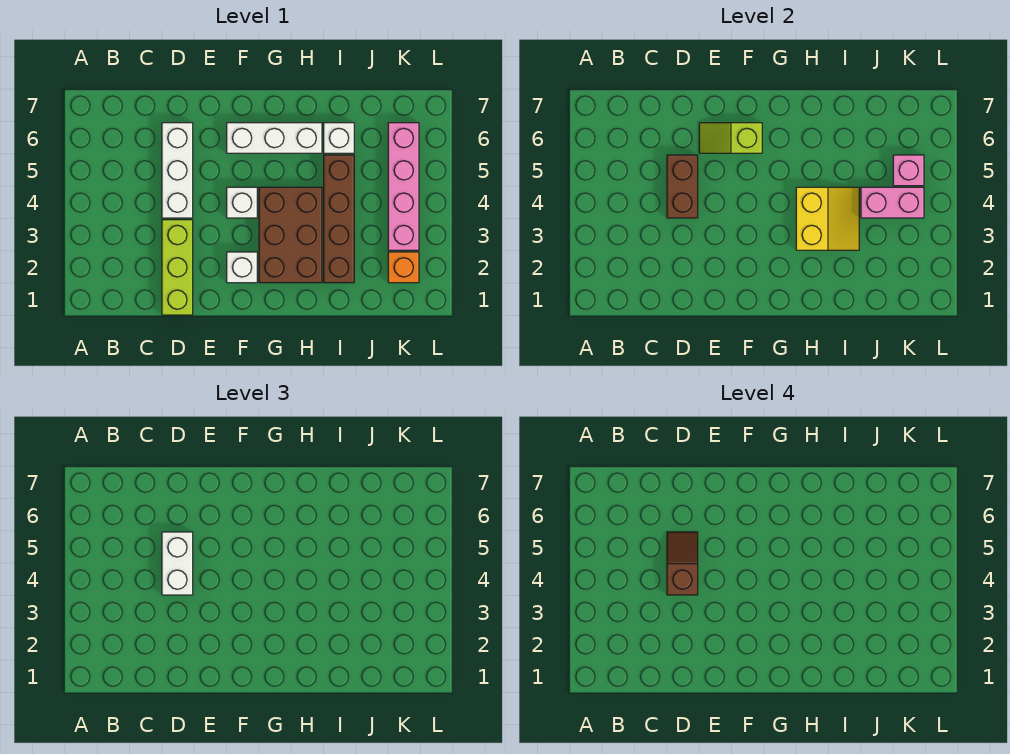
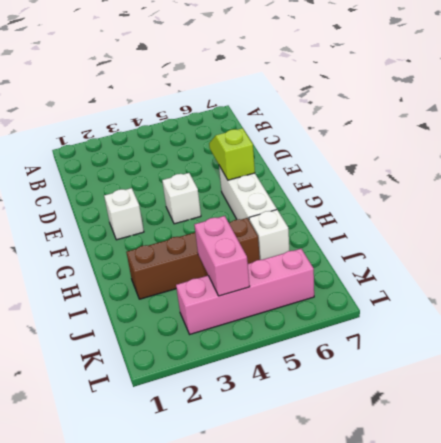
none -> lime brick D1:D3 level 1
none -> white brick D4:D6 level 1
none -> brown brick G2:H4 level 1

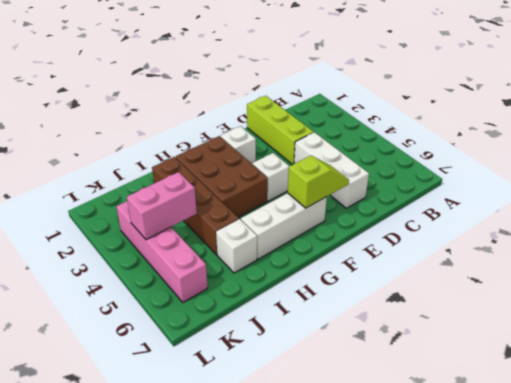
none -> orange brick K2 level 1
none -> brown brick D4:D5 level 2
none -> yellow slope H3:I4 level 2 top H

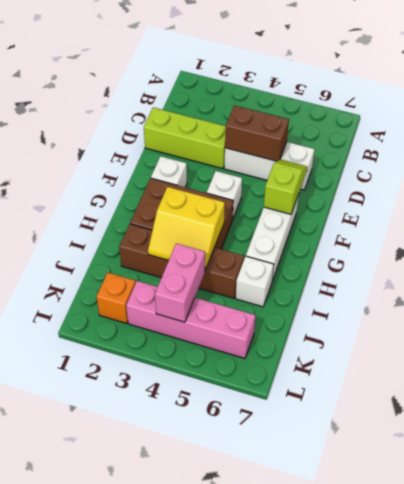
none -> pink brick K5 level 2
none -> white brick D4:D5 level 3
none -> brown slope D4:D5 level 4 top 4

